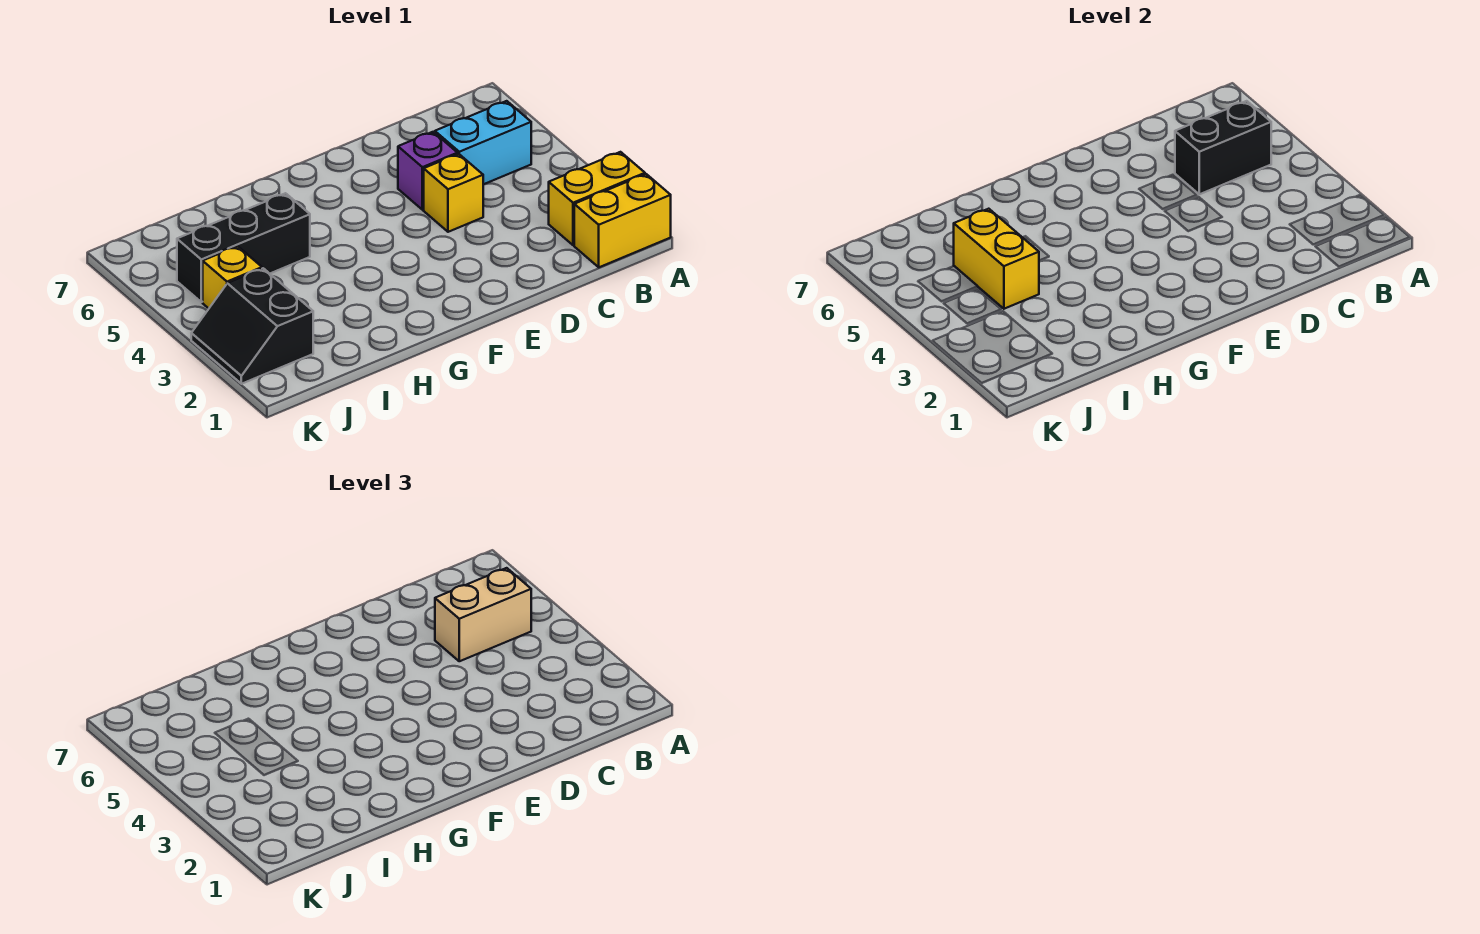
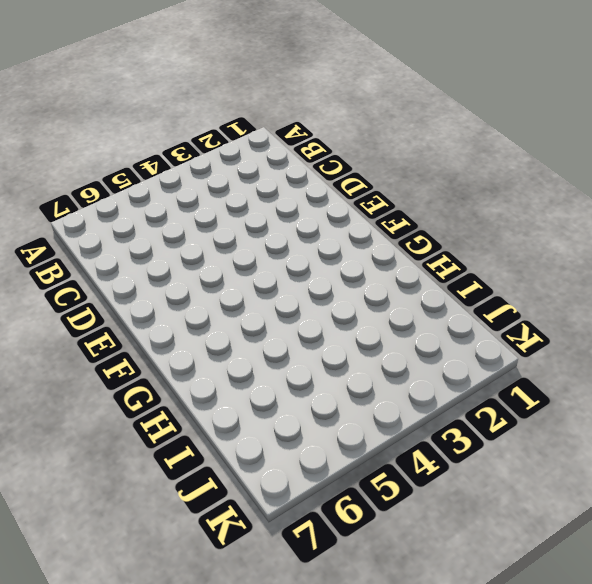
none -> yellow brick A1:B1 level 1
none -> yellow brick A2:B2 level 1

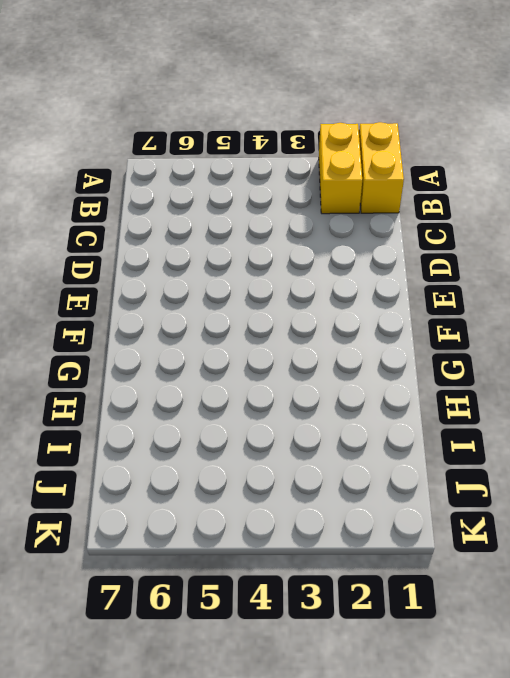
none -> cyan brick B5:C5 level 1
none -> yellow brick D4 level 1

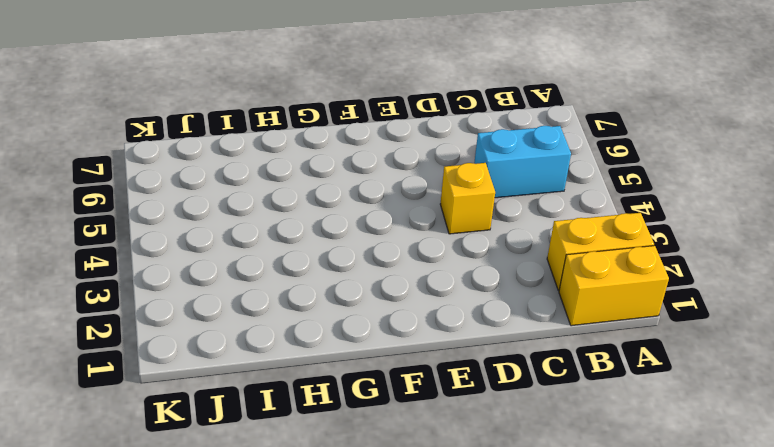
none -> purple brick D5 level 1
none -> black brick H5:J5 level 1

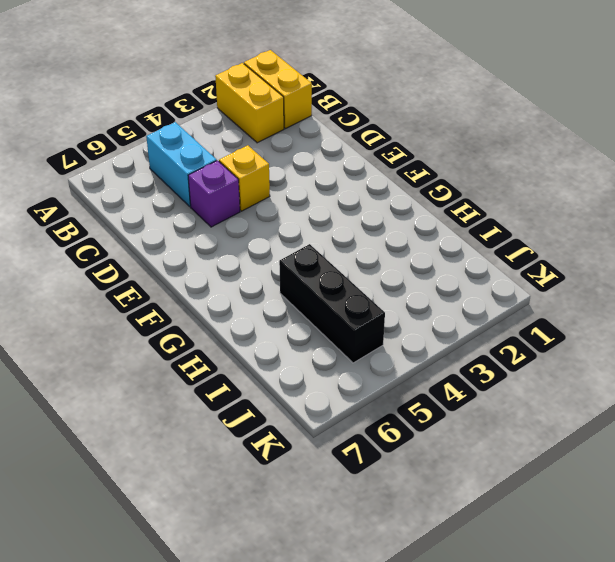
none -> black slope J2:K3 level 1 top J
none -> yellow brick J4 level 1

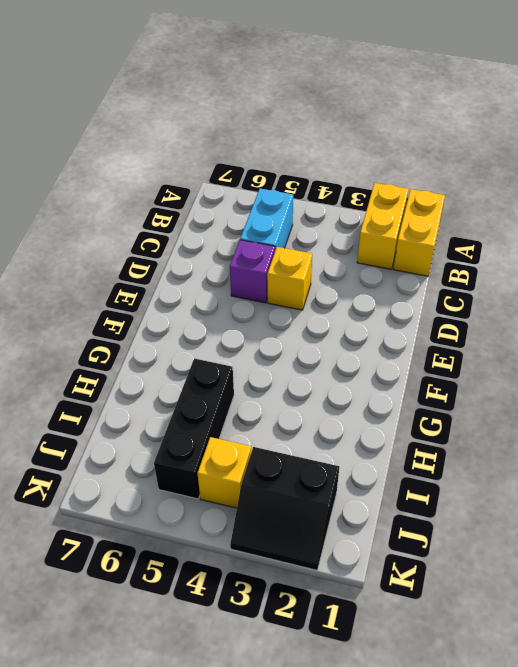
none -> black brick B5:C5 level 2
none -> yellow brick I4:I5 level 2

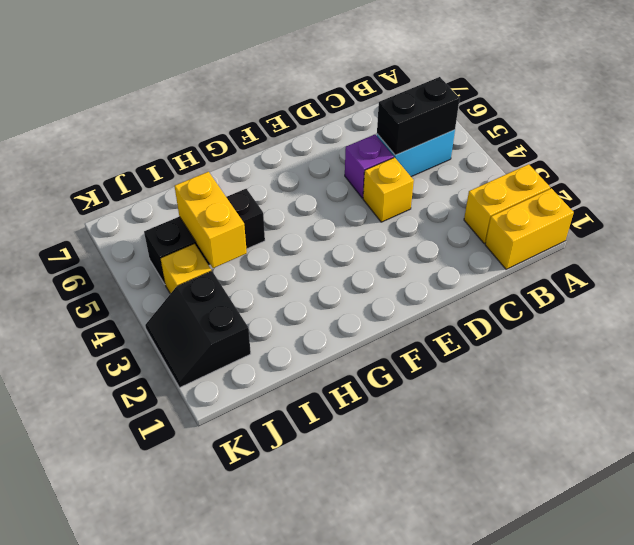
none -> tan brick B5:C5 level 3

